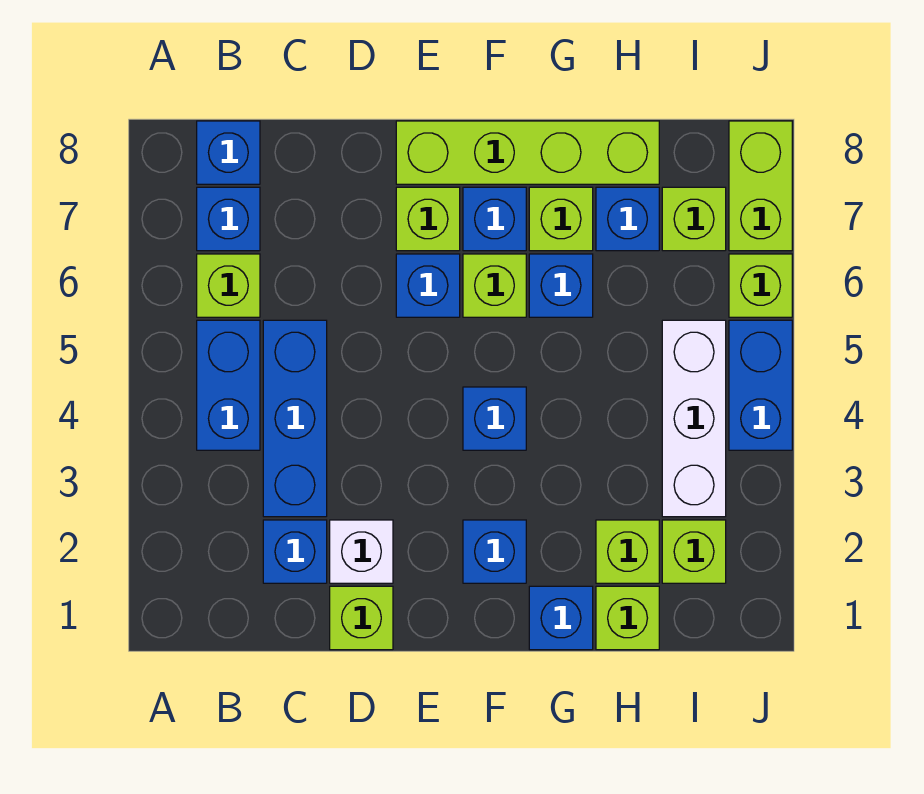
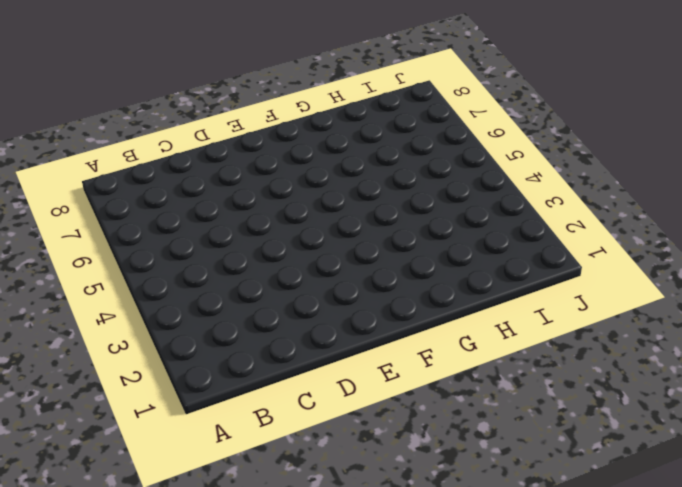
none -> blue brick B4:B5 level 1
none -> lime brick B6 level 1
none -> blue brick B7 level 1

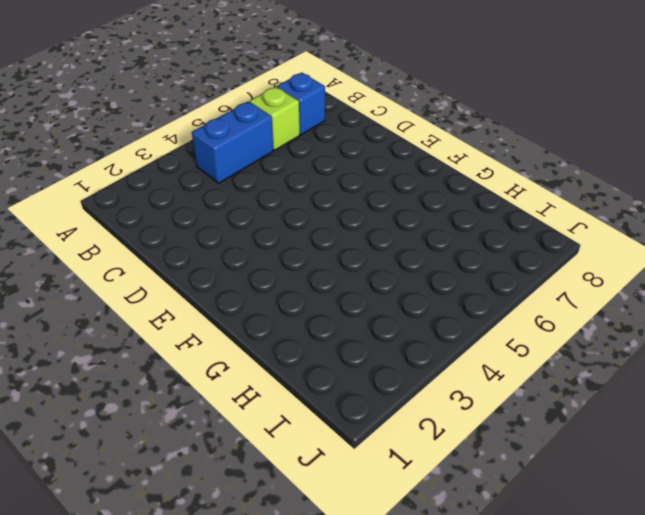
none -> blue brick B8 level 1
none -> blue brick C2 level 1
none -> blue brick C3:C5 level 1

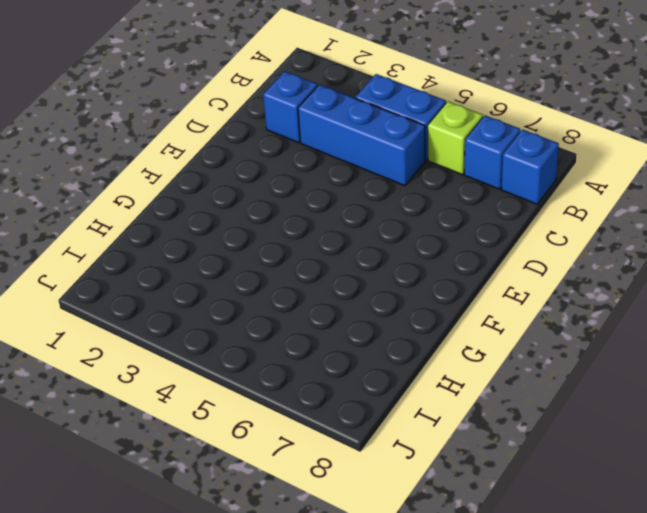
none -> lime brick D1 level 1
none -> white brick D2 level 1
none -> blue brick E6 level 1

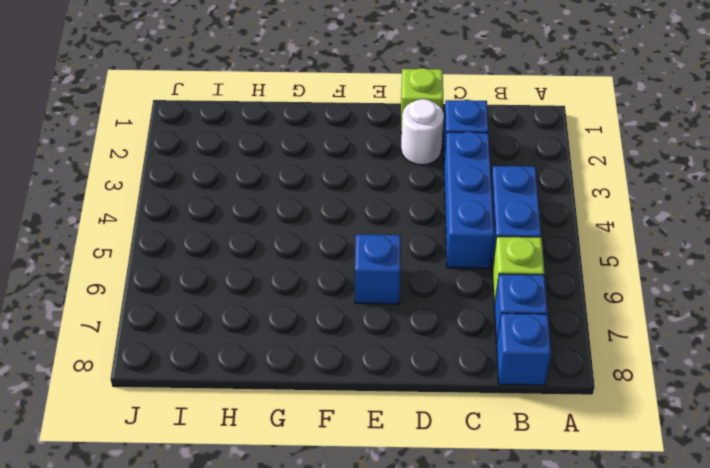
white round brick D2 level 1 -> white brick D2 level 1
none -> lime brick E7 level 1
none -> lime brick E8:H8 level 1
none -> blue brick F2 level 1

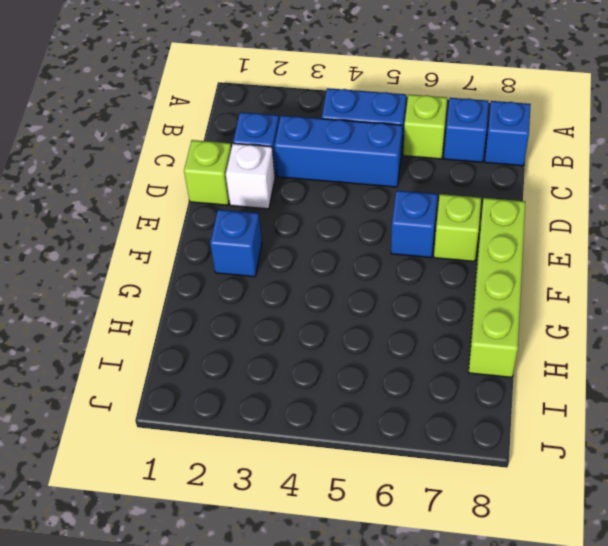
none -> blue brick F4 level 1
none -> lime brick F6 level 1
none -> blue brick F7 level 1

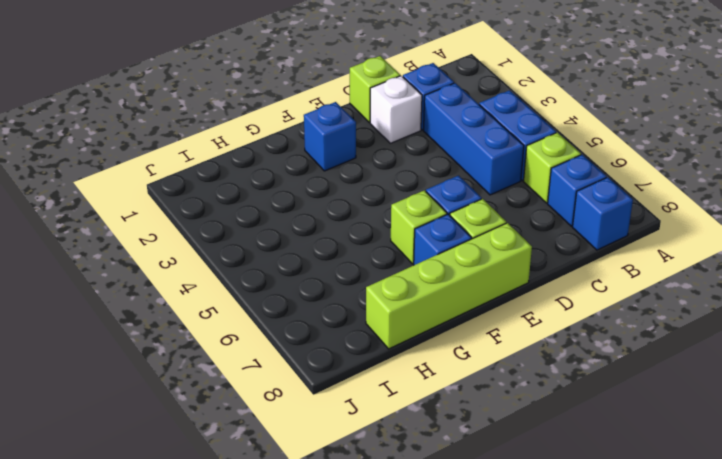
none -> blue brick F4 level 1
none -> blue brick G1 level 1
none -> blue brick G6 level 1

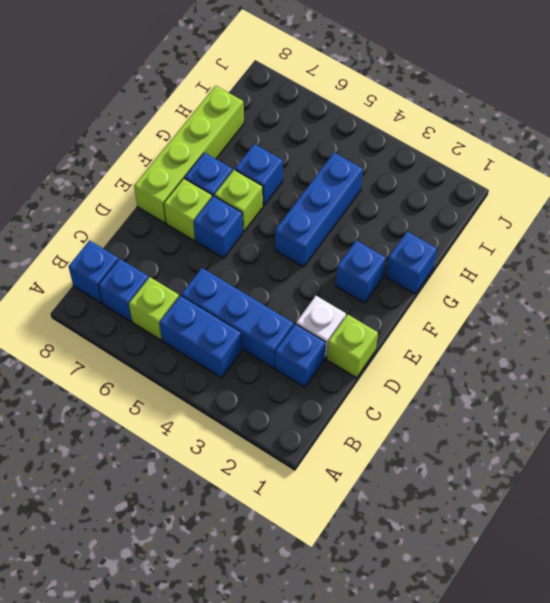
blue brick F4:H4 level 1 -> blue brick F4 level 1
none -> lime brick G7 level 1
none -> lime brick H1 level 1
none -> lime brick H2 level 1

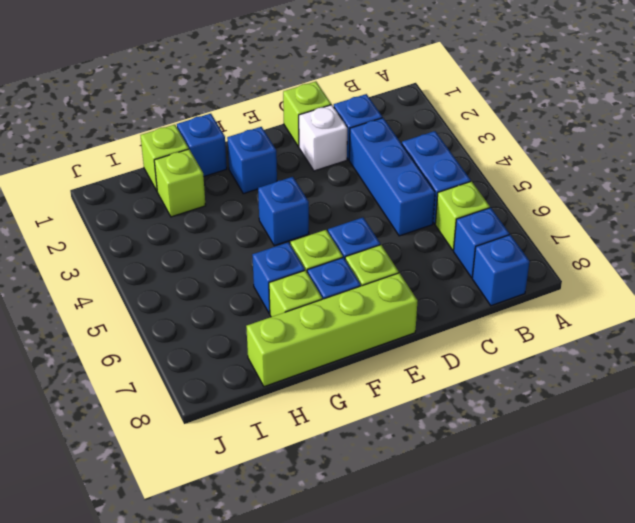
none -> blue brick H7 level 1
none -> lime brick I2 level 1
none -> white brick I3:I5 level 1

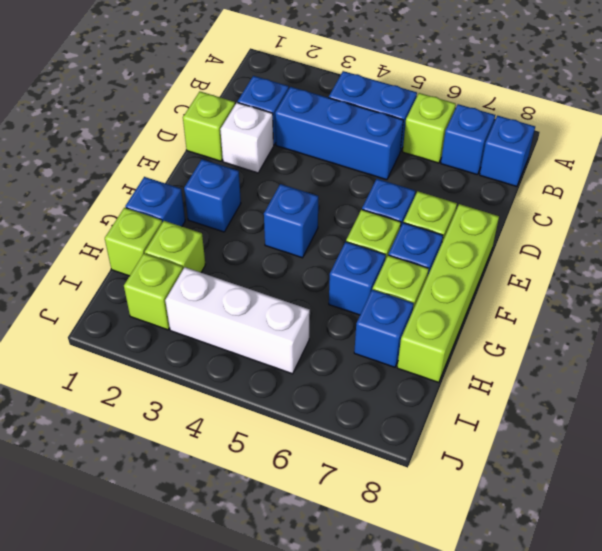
none -> lime brick I7 level 1
none -> blue brick J4:J5 level 1
none -> lime brick J6 level 1

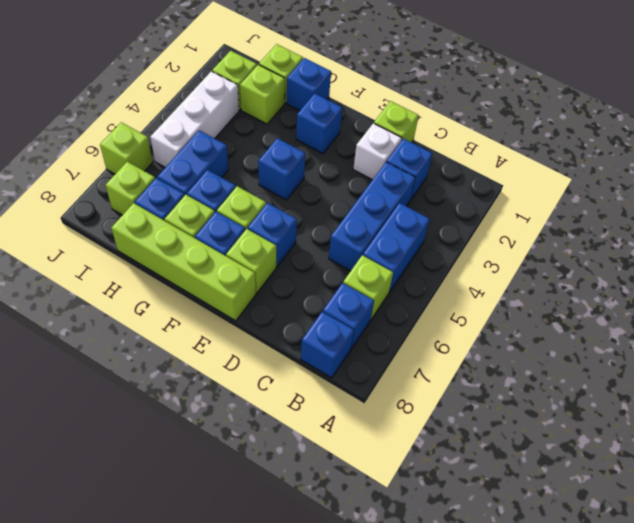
blue brick H5:H6 level 1 -> blue brick J4:J5 level 1
none -> lime brick J7:J8 level 1

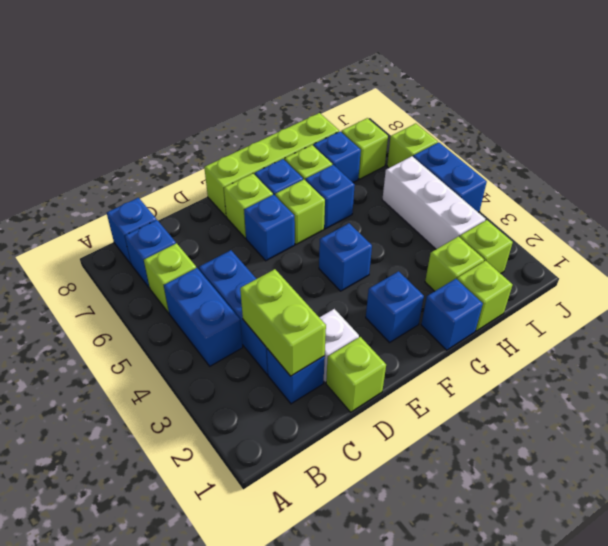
lime brick C2:C3 level 2 -> lime brick J7:J8 level 1

